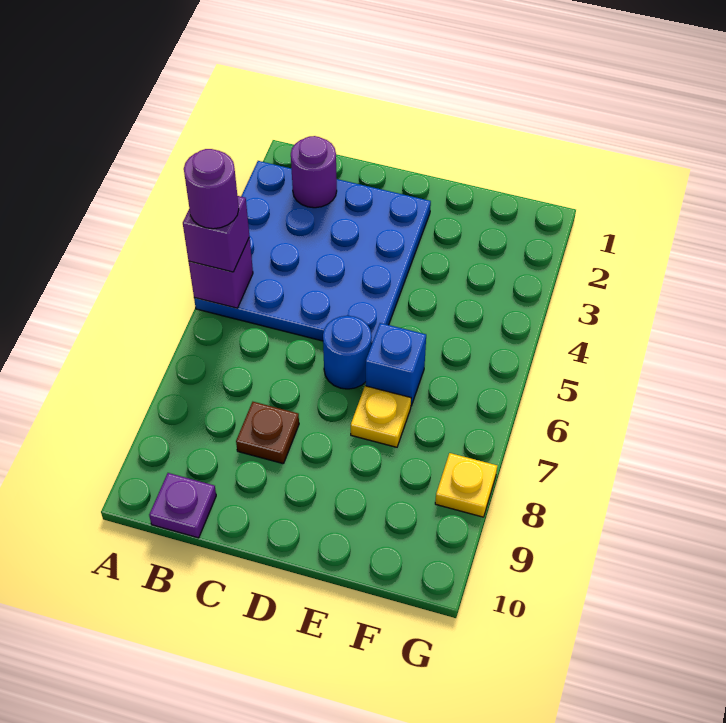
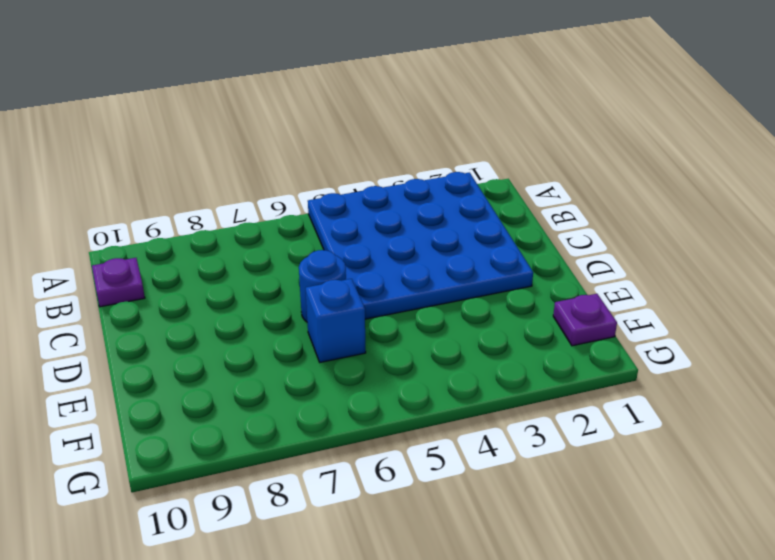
purple plate F1 level 1 -> none
none -> brown plate C8 level 1
none -> yellow plate E7 level 1

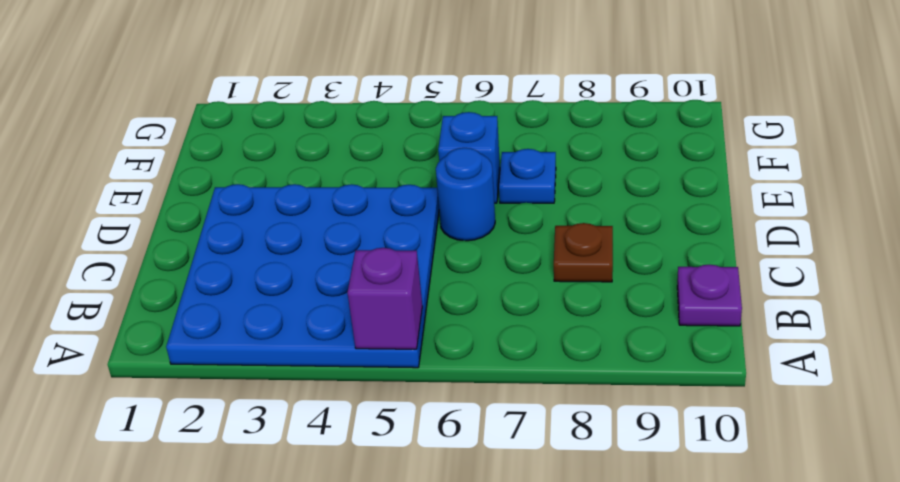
blue plate E7 level 1 -> yellow plate E7 level 1
none -> yellow plate G8 level 1
none -> purple round brick B2 level 2

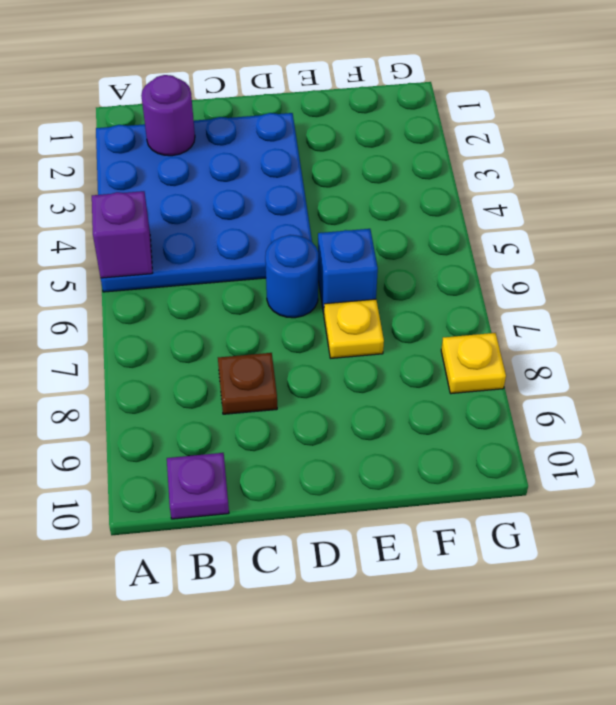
none -> purple brick A5 level 3
none -> purple round brick A5 level 4

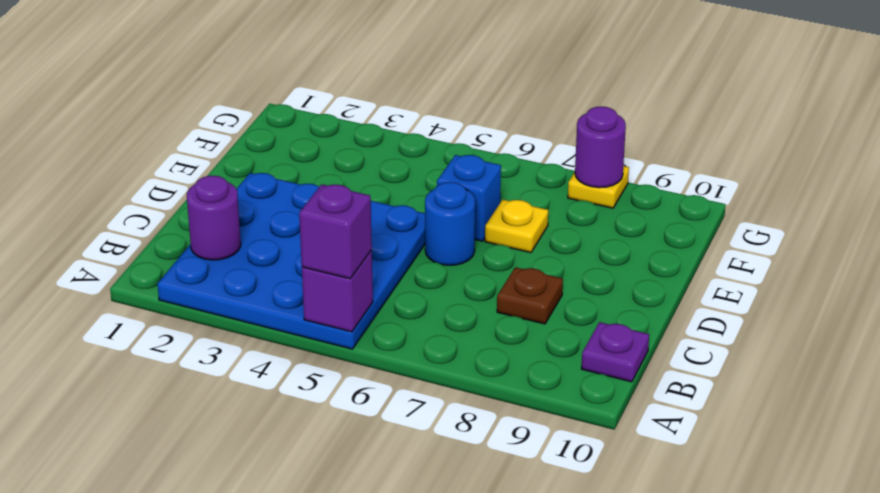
purple round brick G8 level 2 -> purple round brick A5 level 4

